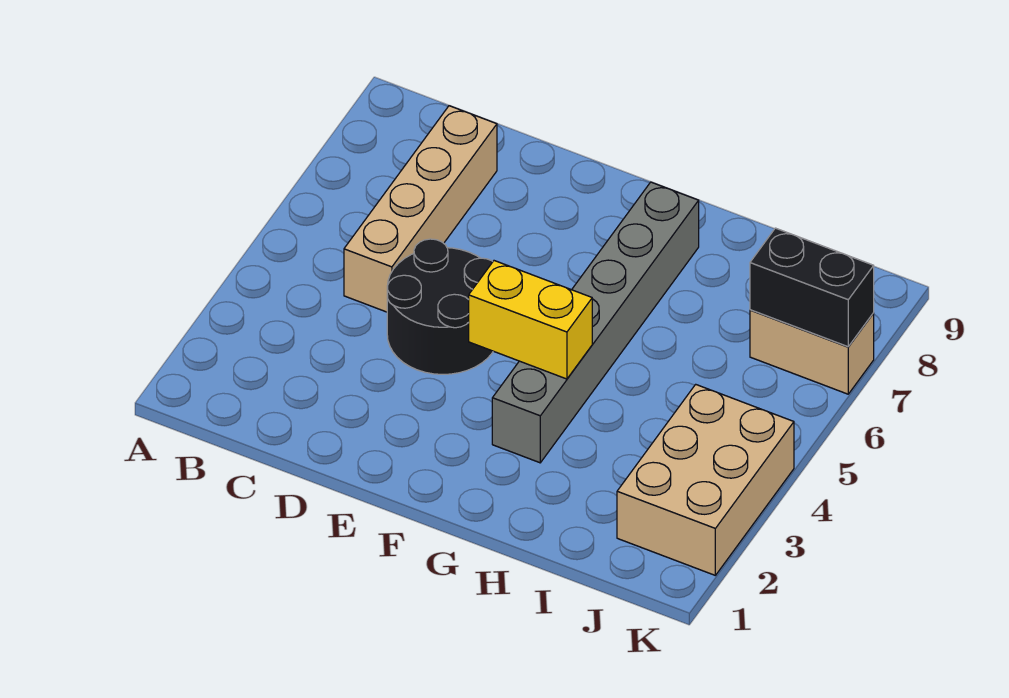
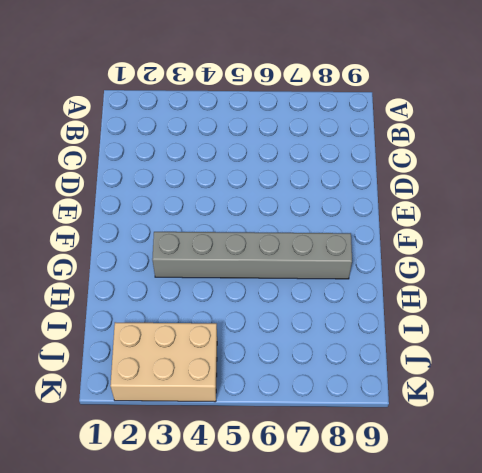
none -> tan brick C5:C8 level 1
none -> black round brick D4:E5 level 1

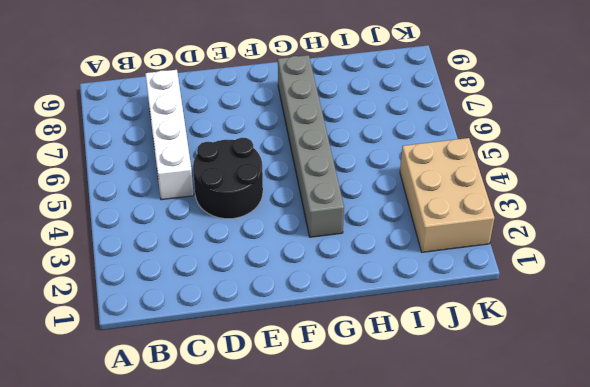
white brick C5:C8 level 1 -> tan brick C5:C8 level 1
none -> tan brick J7:K7 level 1
none -> yellow brick F4:G4 level 2

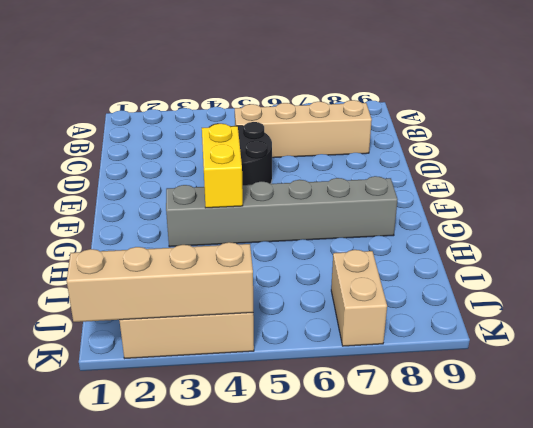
tan brick K1:K4 level 2 -> none
none -> black brick J7:K7 level 2

